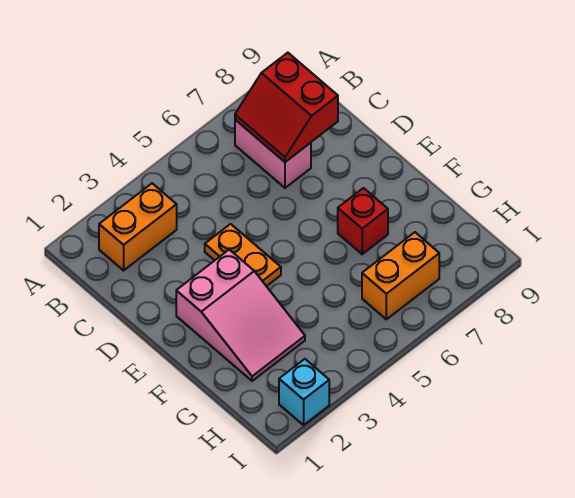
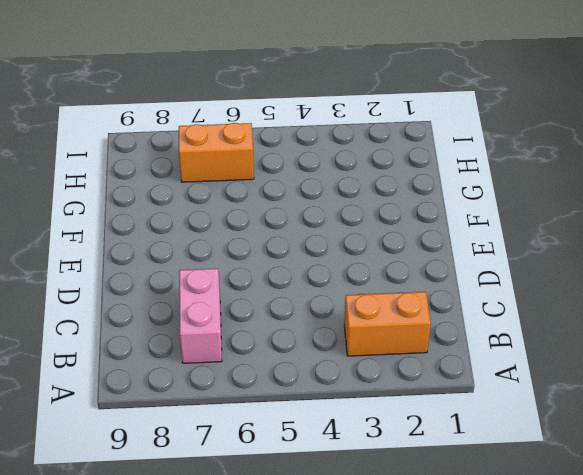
none -> orange plate D4:E4 level 1
none -> pink slope E2:G3 level 1 top E

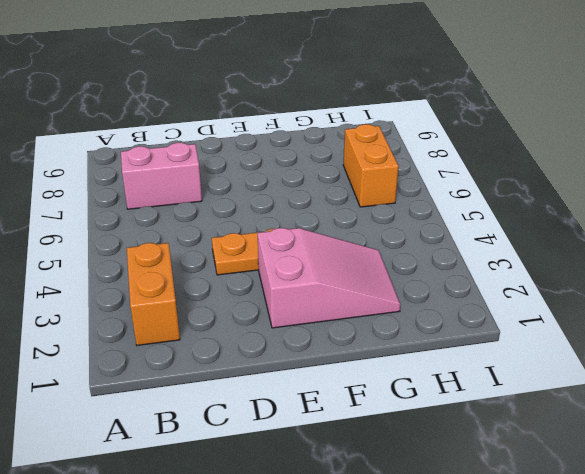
none -> red brick F7 level 1
none -> cyan brick I2 level 1

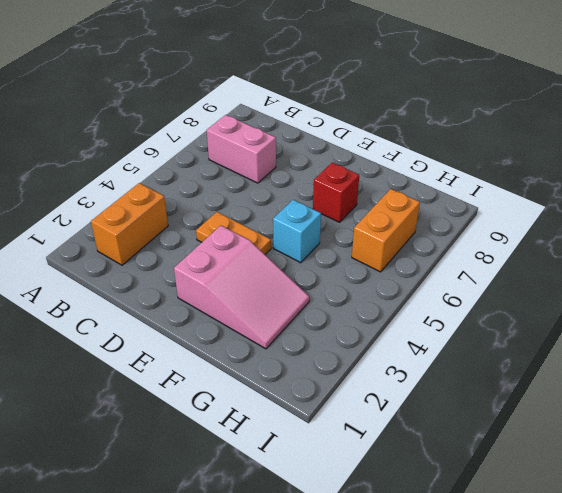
cyan brick F5 level 1 -> cyan brick I2 level 1
none -> red slope B7:C8 level 2 top 8

